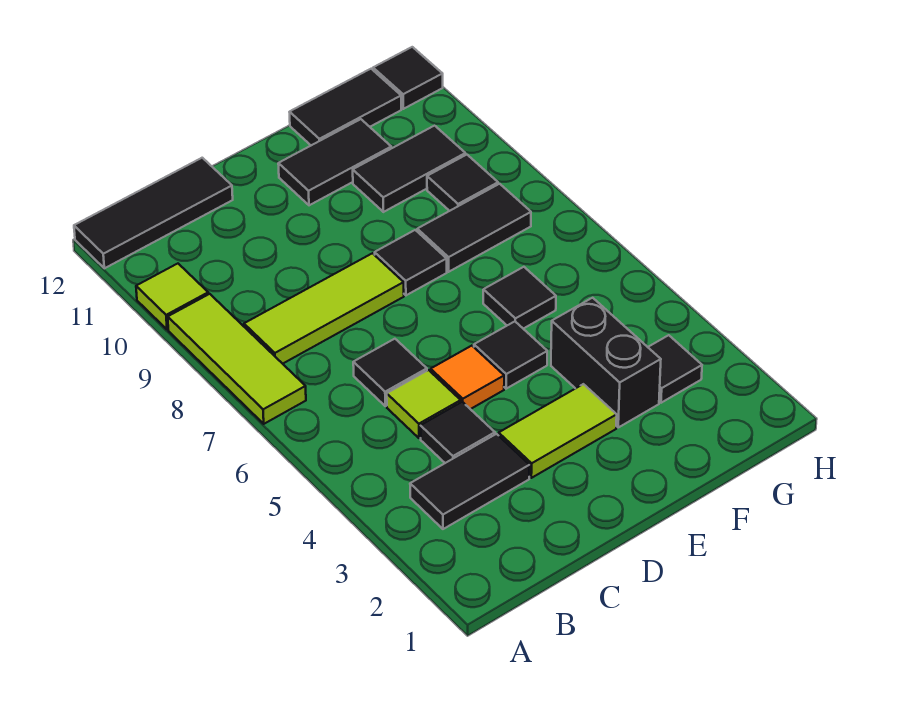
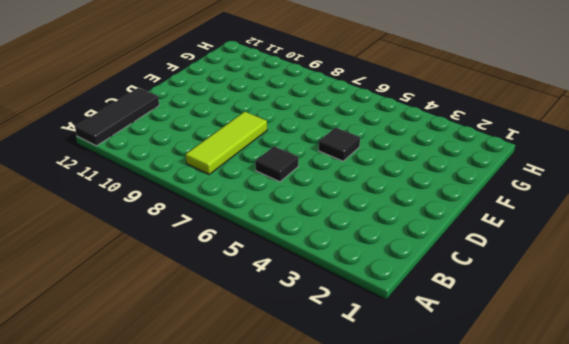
none -> lime tile A7:A9 level 1
none -> lime tile A10 level 1
none -> black tile B3:C3 level 1

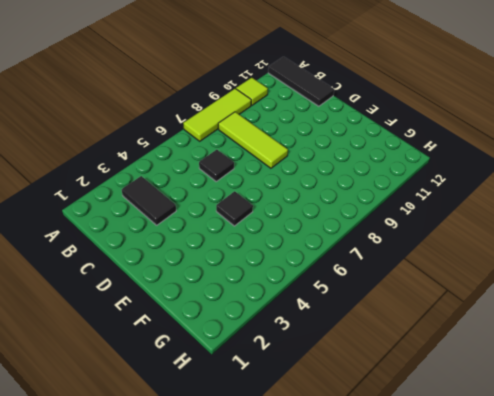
none -> black tile C4 level 1
none -> lime tile C5 level 1
none -> lime tile D3:E3 level 1

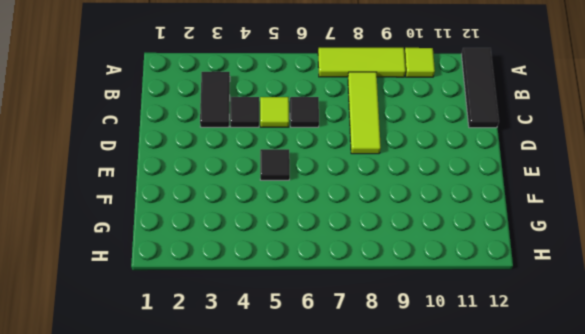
none -> lime tile D3:E3 level 1
none -> orange tile D5 level 1
none -> black tile E8 level 1

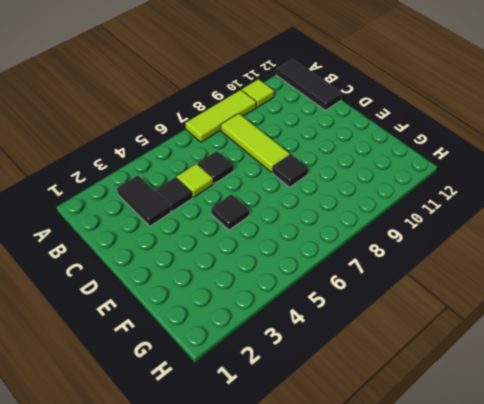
none -> lime tile D3:E3 level 1
none -> orange tile D5 level 1
none -> black tile E11:F11 level 1

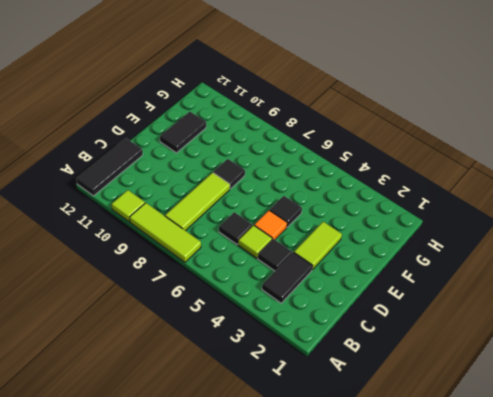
none -> black brick F3:F4 level 1
none -> black tile F6 level 1
none -> black tile F8:G8 level 1

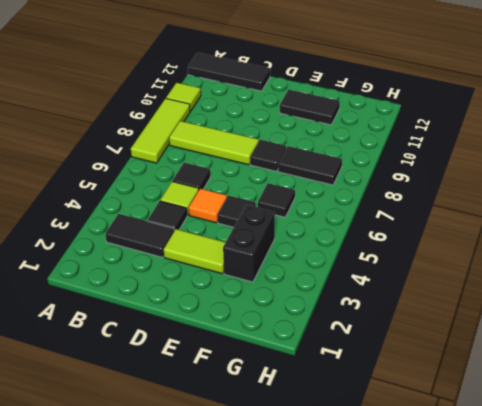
none -> black tile F10:G10 level 1
none -> black tile F12:G12 level 1
none -> black tile G3 level 1

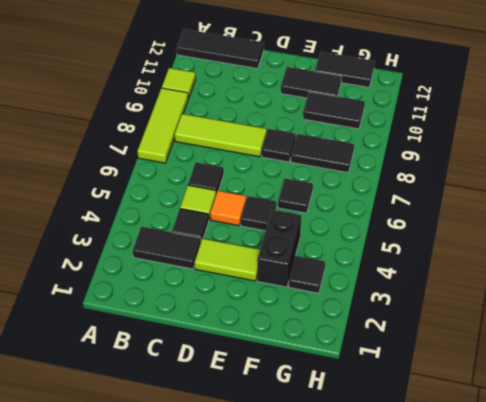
none -> black tile G9 level 1
none -> black tile H12 level 1

